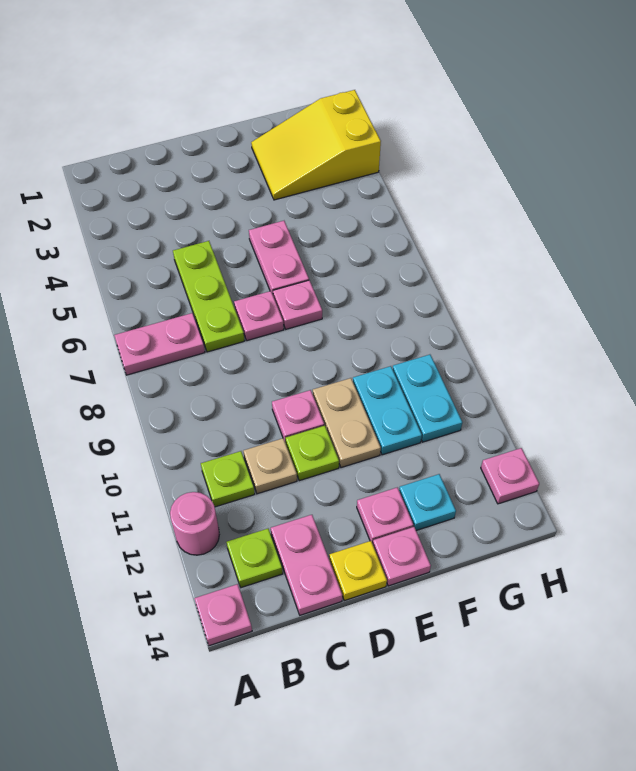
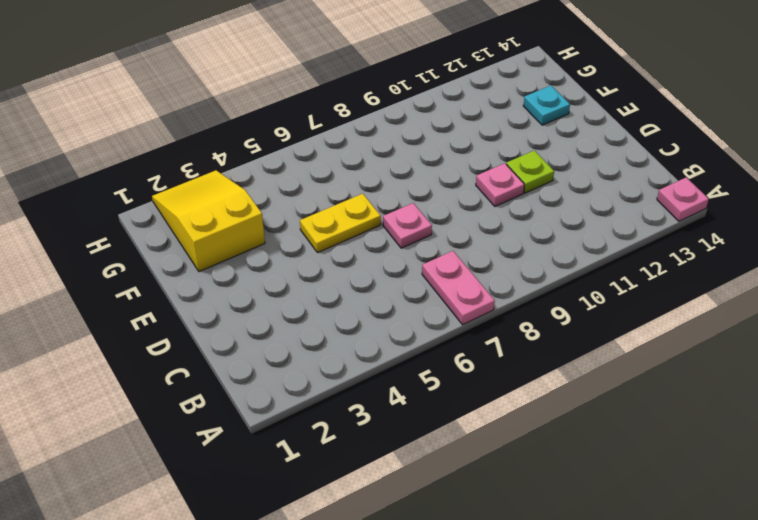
yellow plate E5:E6 level 1 -> pink plate E5:E6 level 1
yellow slope F2:H3 level 1 top F -> yellow slope F2:H3 level 1 top H
none -> pink round brick A12 level 1
none -> lime plate B11 level 1
none -> lime plate B13 level 1

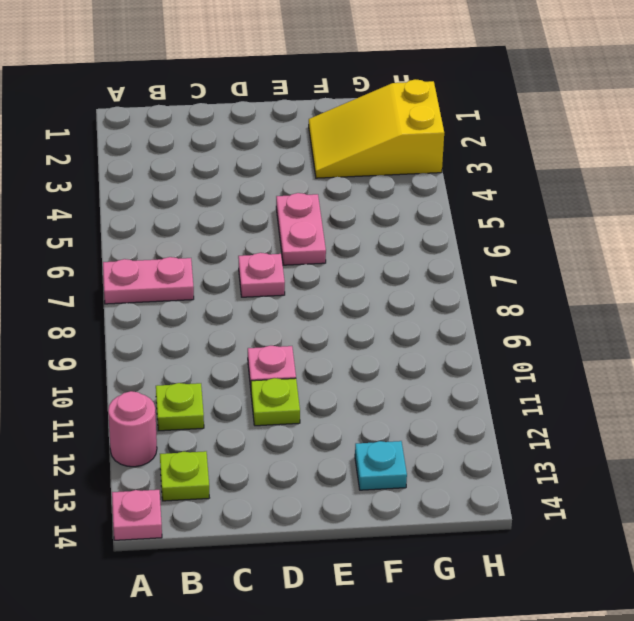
none -> lime plate C5:C7 level 1
none -> tan plate C11 level 1
none -> pink plate C13:C14 level 1

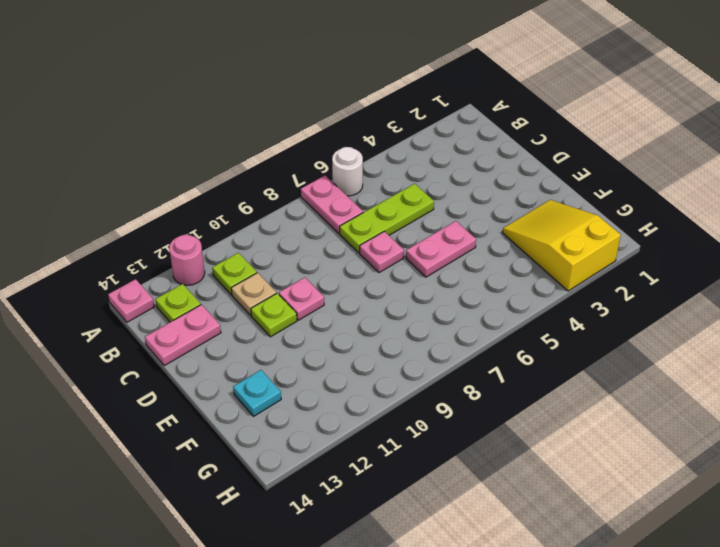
white round brick A6 level 1 -> none
none -> yellow plate D14 level 1
none -> pink plate E7 level 1
none -> tan plate E10:E11 level 1

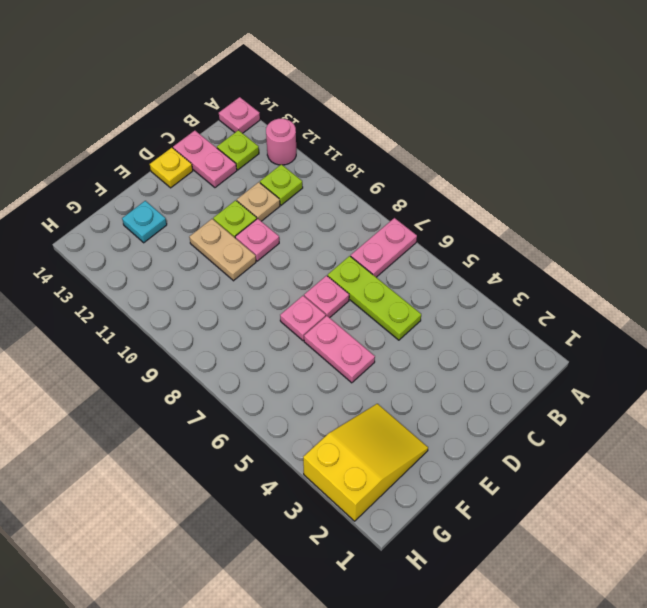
none -> pink plate E13 level 1
none -> pink plate E14 level 1
none -> cyan plate F10:F11 level 1

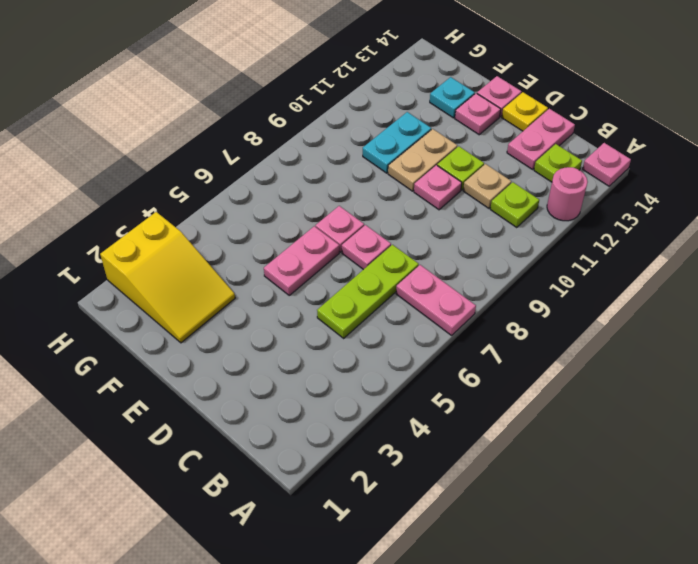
none -> cyan plate G10:G11 level 1
none -> pink plate H13 level 1

